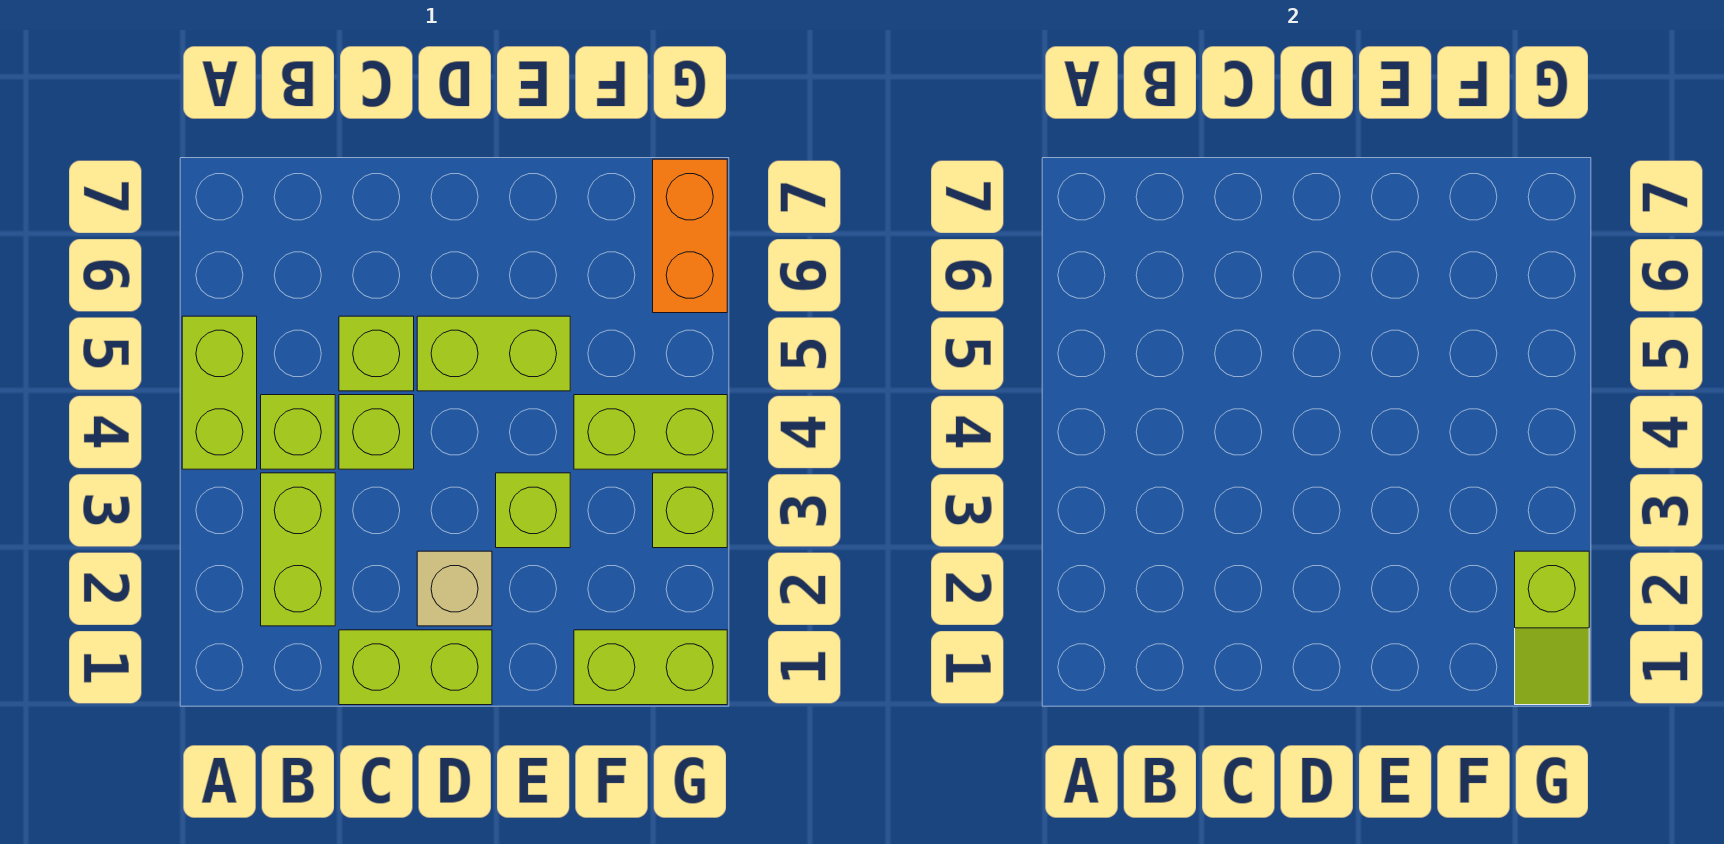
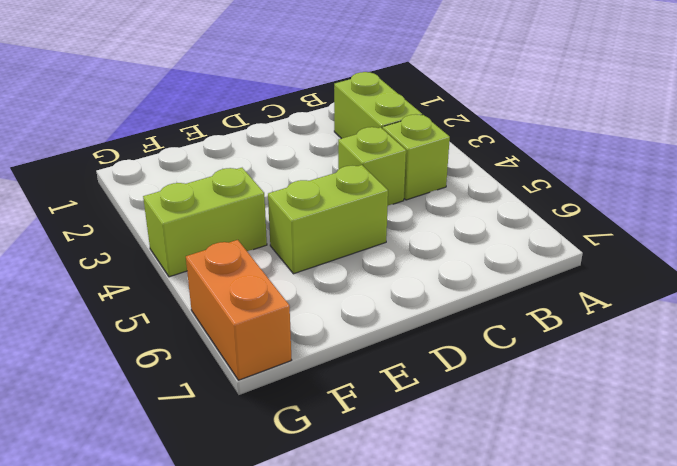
none -> lime brick A4:A5 level 1
none -> lime brick C1:D1 level 1
none -> lime brick C5 level 1

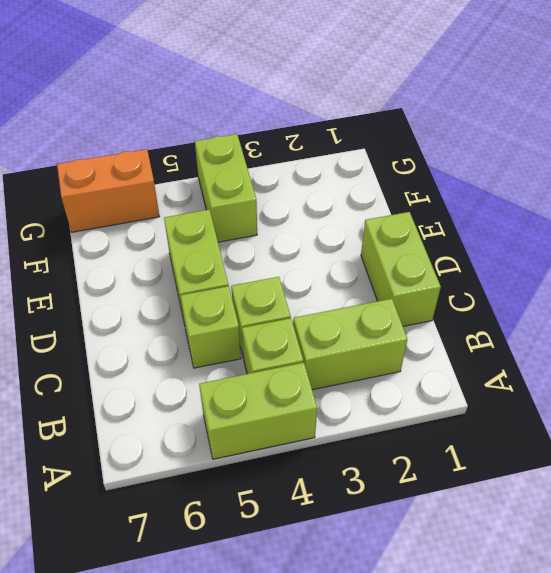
none -> tan brick D2 level 1
none -> lime brick E3 level 1
none -> lime brick F1:G1 level 1

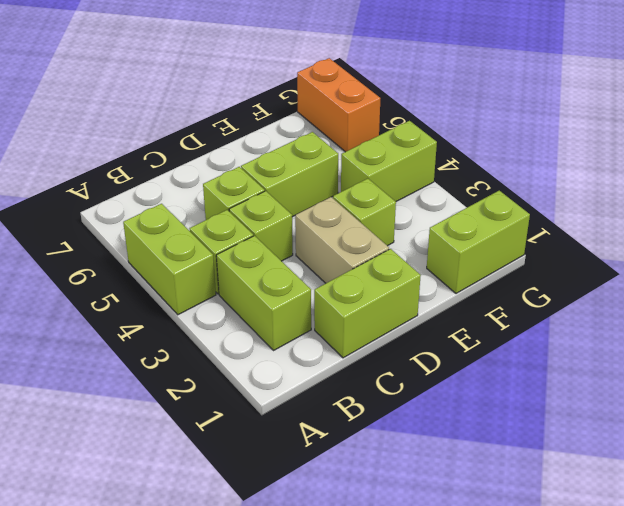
tan brick D2:D3 level 1 -> tan brick D2 level 1
none -> lime brick G3 level 1
none -> lime slope G1:G2 level 2 top 2

